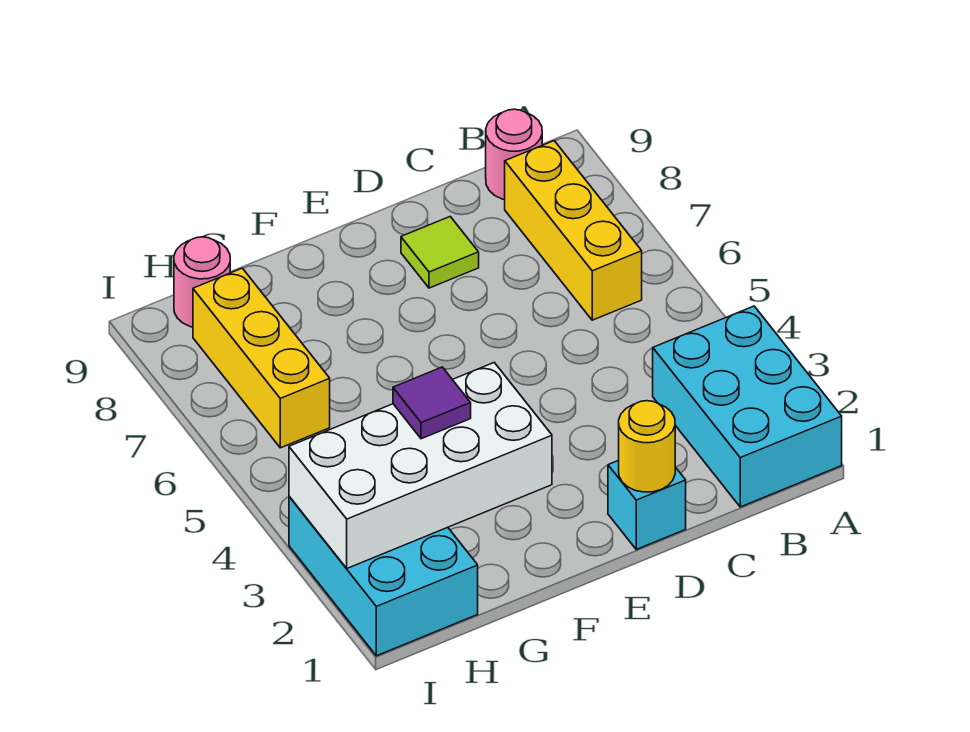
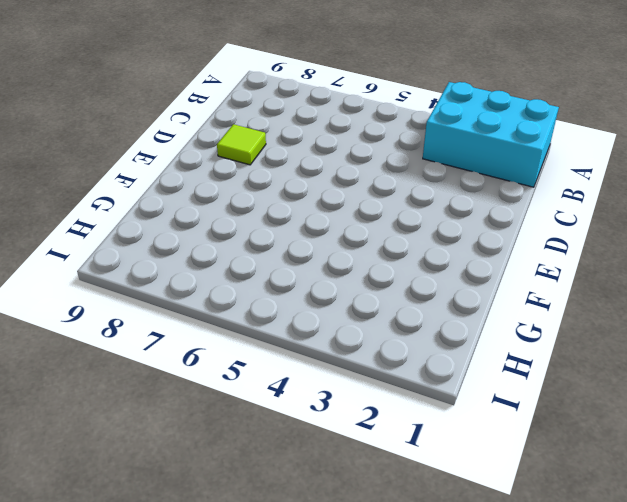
none -> yellow brick B6:B8 level 1
none -> pink round brick B9 level 1

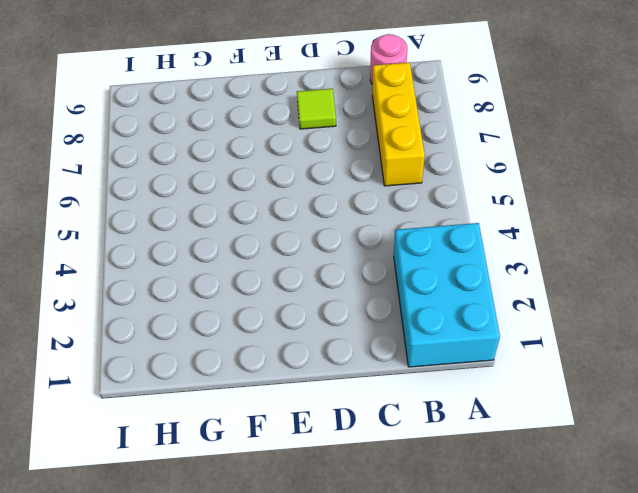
none -> cyan brick D1 level 1
none -> cyan brick H1:I3 level 1

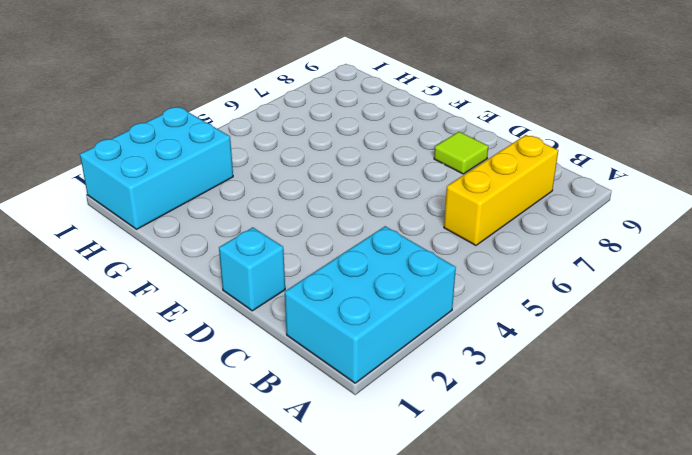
none -> pink round brick B9 level 1
none -> yellow brick H6:H8 level 1

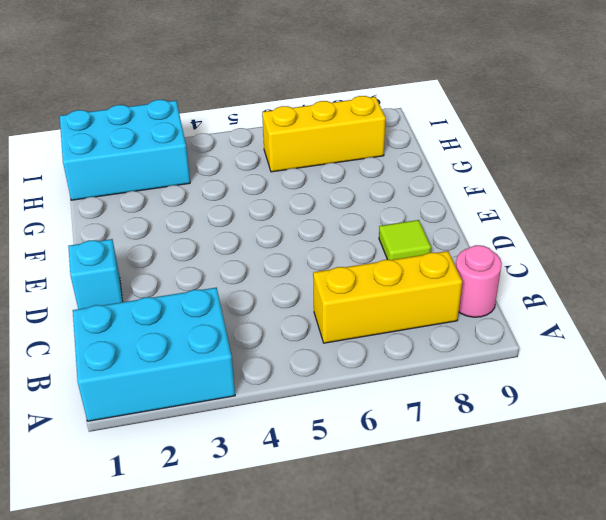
none -> pink round brick H9 level 1
none -> yellow round brick D1 level 2

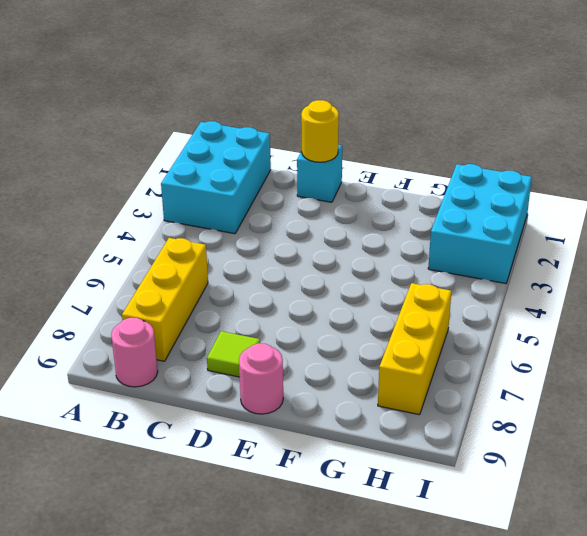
pink round brick E9 level 1 -> pink round brick H9 level 1
none -> white brick F2:I3 level 2
none -> purple tile G3 level 3

